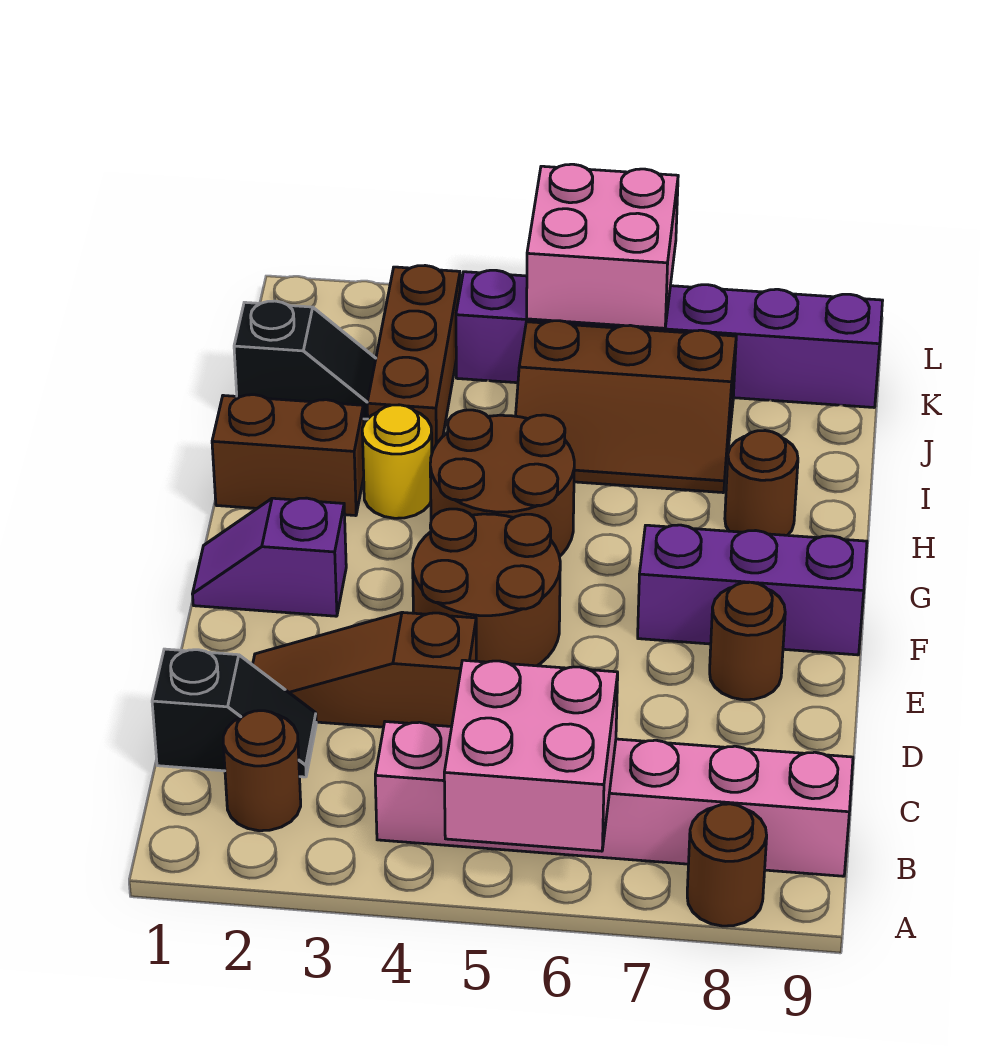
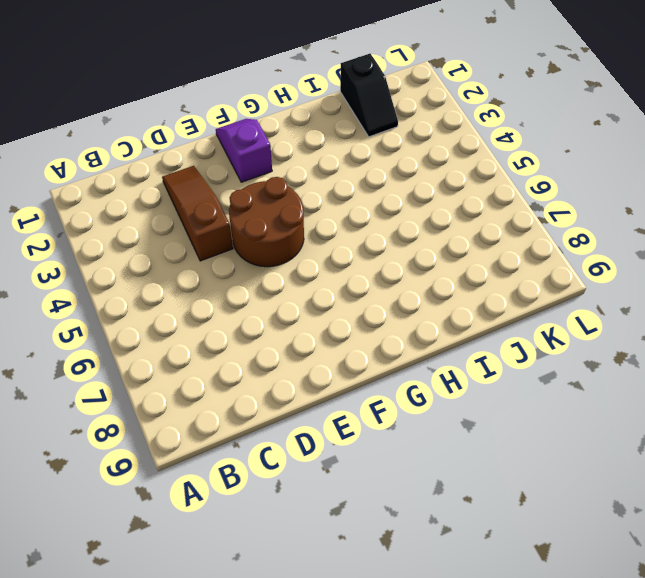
none -> brown round brick A8 level 1
none -> brown round brick B2 level 1
none -> pink brick B4:B9 level 1

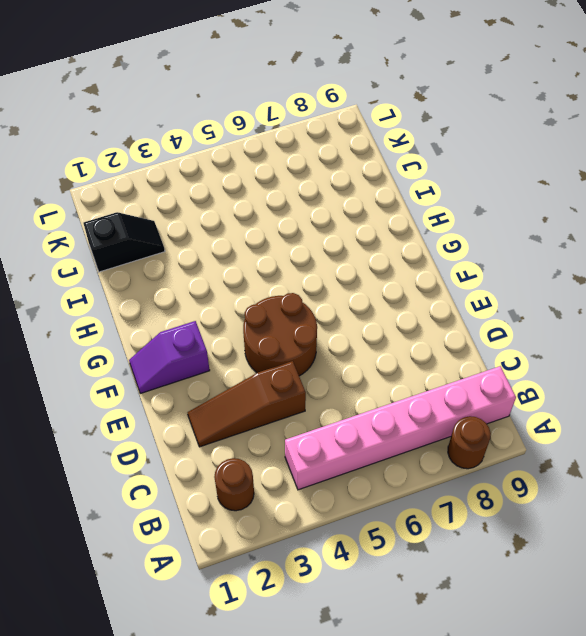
none -> black slope C1:C2 level 1 top 1
none -> brown round brick E8 level 1
none -> purple brick F7:F9 level 1

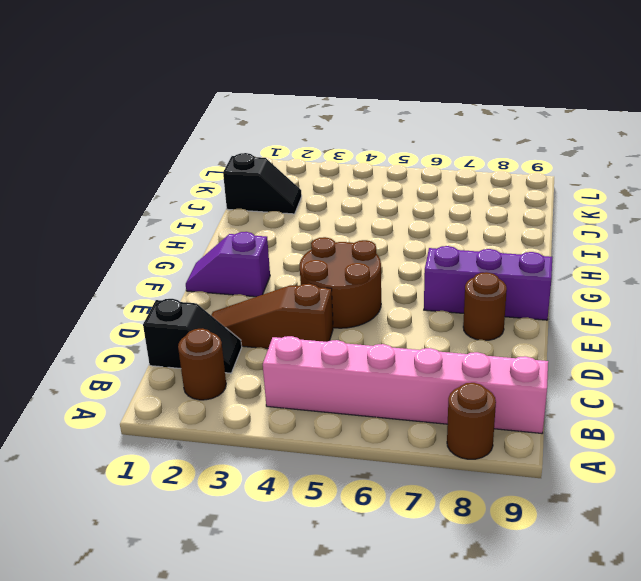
none -> brown round brick G4:H5 level 1
none -> brown brick H1:H2 level 1
none -> yellow round brick H3 level 1

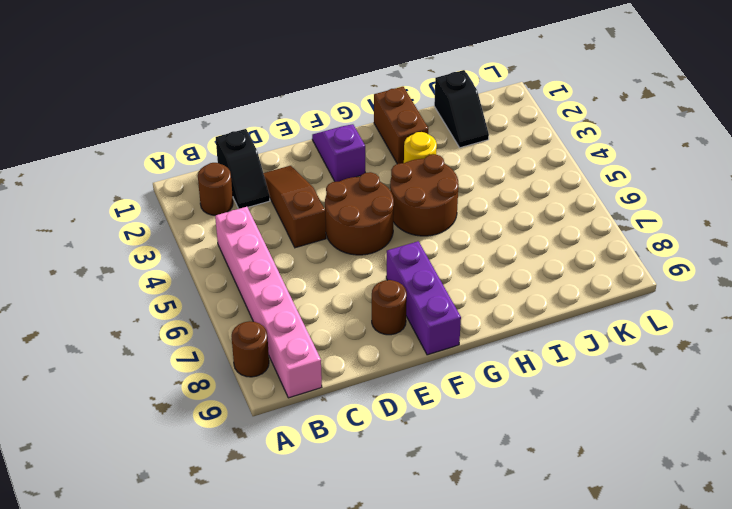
none -> brown round brick H8 level 1
none -> brown brick I3:K3 level 1
none -> brown slope I5:J7 level 1 top J

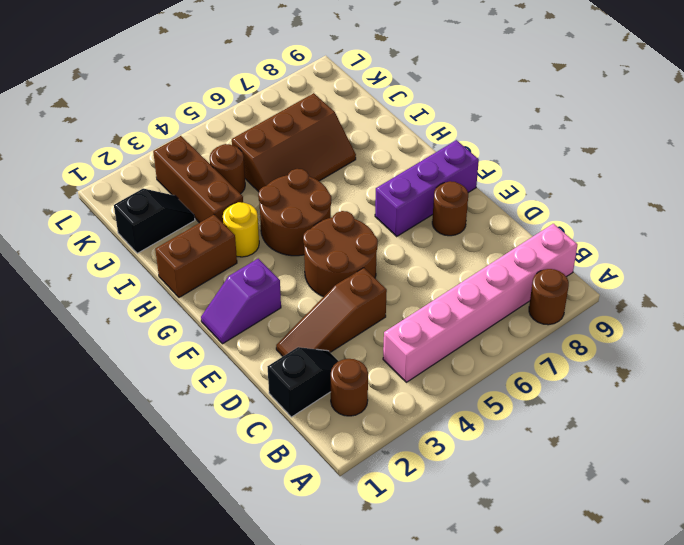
brown round brick J4 level 1 -> brown round brick H8 level 1
none -> purple brick K4:K9 level 1
none -> pink brick A5:B6 level 2
none -> pink brick K5:L6 level 2

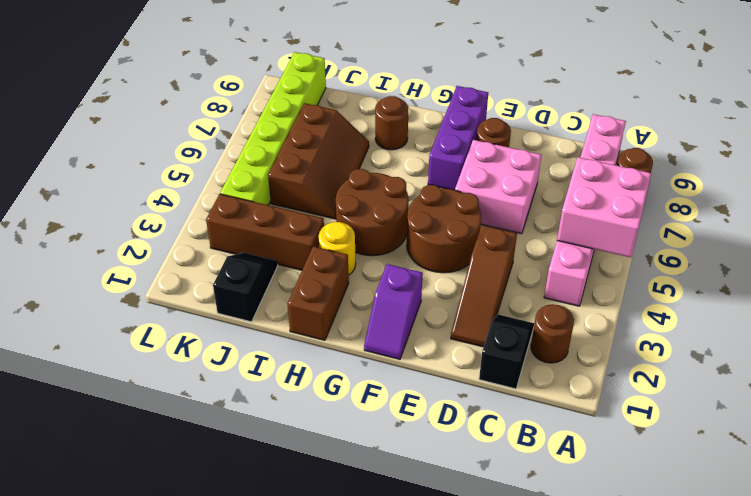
pink brick D6:E7 level 1 -> pink brick K5:L6 level 2
lime brick K4:K9 level 1 -> purple brick K4:K9 level 1

